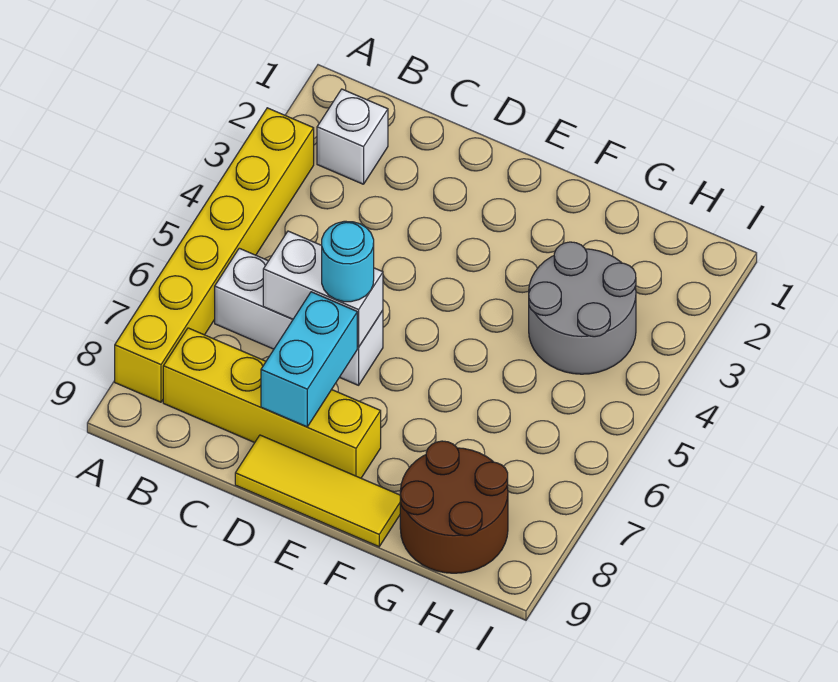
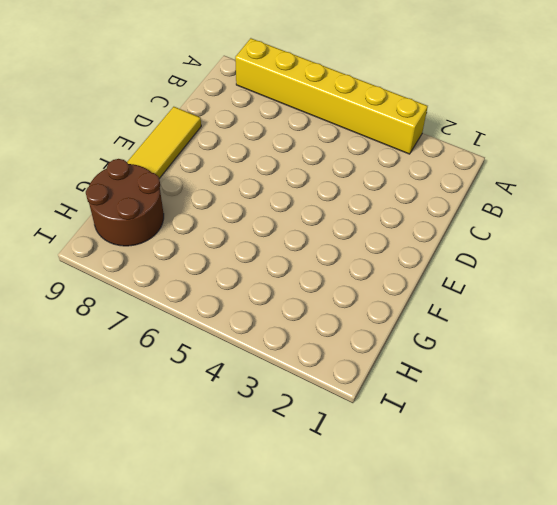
none -> white brick B2 level 1
none -> white brick B6:D6 level 1

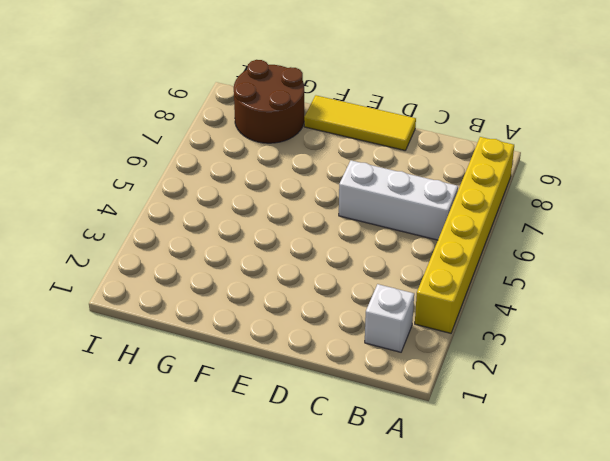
none -> yellow brick B8:E8 level 1
none -> grey round brick G3:H4 level 1

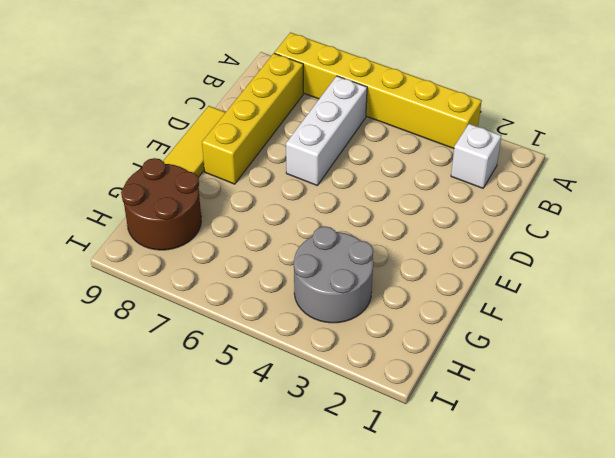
none -> white brick C6:D6 level 2
none -> cyan brick D7:D8 level 2

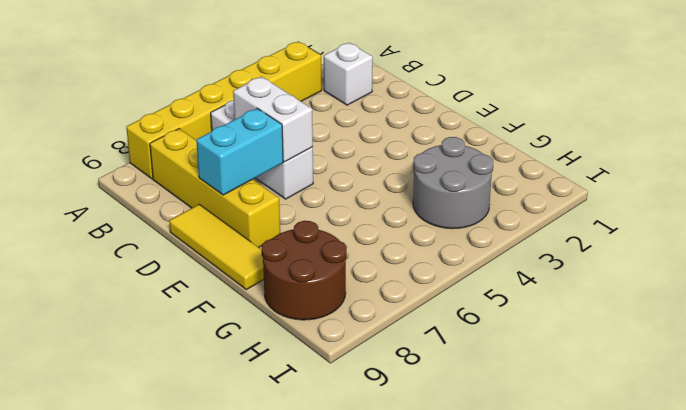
none -> cyan round brick D6 level 3

